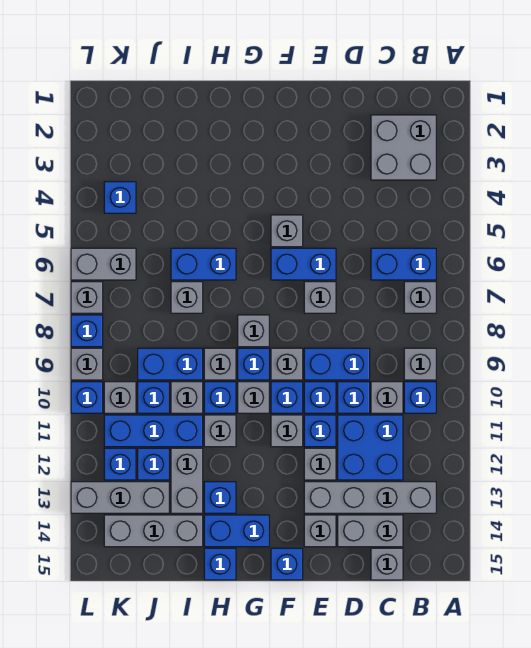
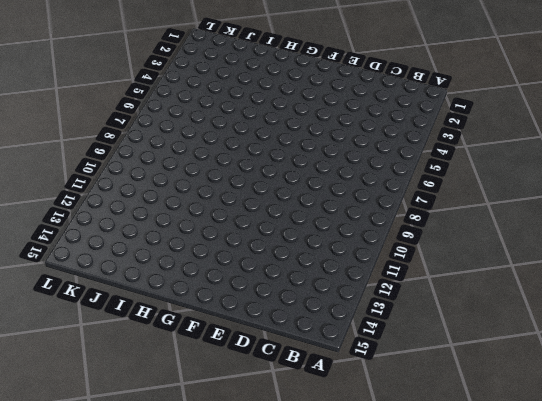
none -> grey brick B2:C3 level 1
none -> blue brick B6:C6 level 1
none -> grey brick B7 level 1
none -> grey brick B9 level 1

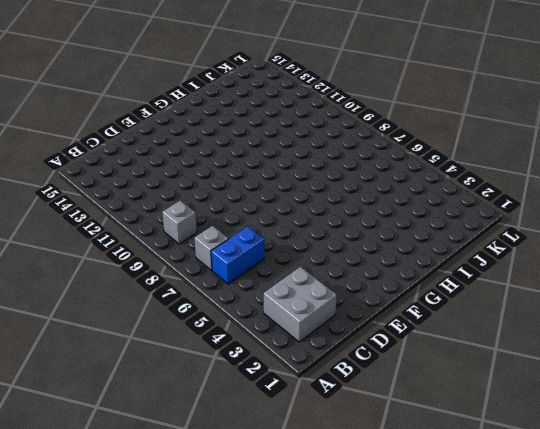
none -> blue brick B10 level 1
none -> grey brick B13:E13 level 1
none -> grey brick C10 level 1
none -> blue brick C11:D12 level 1

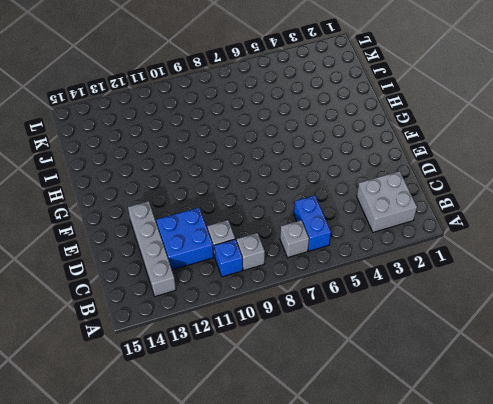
none -> grey brick C14:D14 level 1
none -> grey brick C15 level 1
none -> blue brick D9:E9 level 1
none -> blue brick D10 level 1

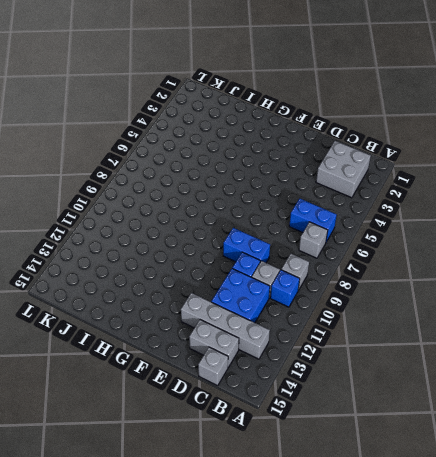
none -> blue brick E6:F6 level 1
none -> grey brick E7 level 1
none -> blue brick E10 level 1
none -> blue brick E11 level 1

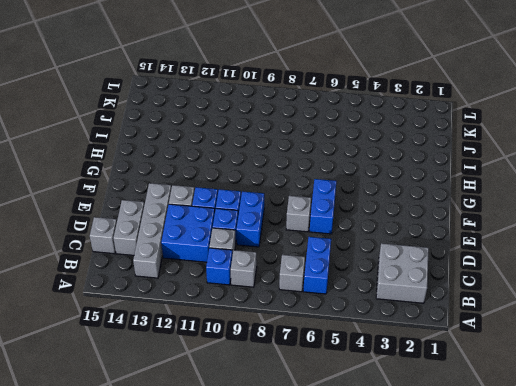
none -> grey brick E14 level 1
none -> grey brick F5 level 1
none -> grey brick F9 level 1
none -> blue brick F10 level 1

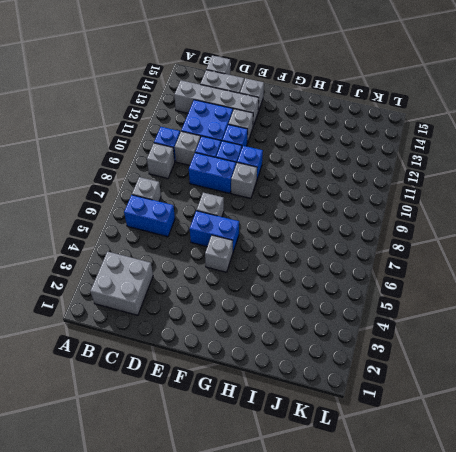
none -> grey brick F11 level 1
none -> blue brick F15 level 1
none -> grey brick G8 level 1
none -> blue brick G9 level 1

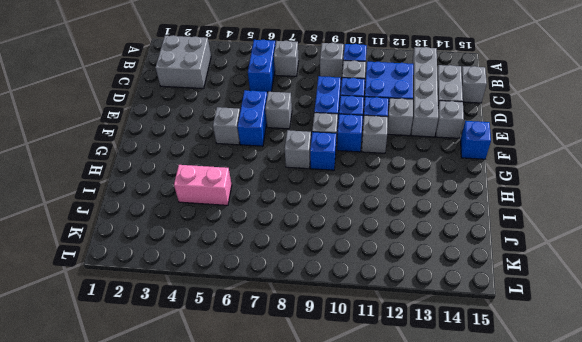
pink brick I4:I5 level 1 -> none
none -> grey brick G10 level 1
none -> blue brick G14:H14 level 1
none -> blue brick H6:I6 level 1
none -> grey brick H9 level 1

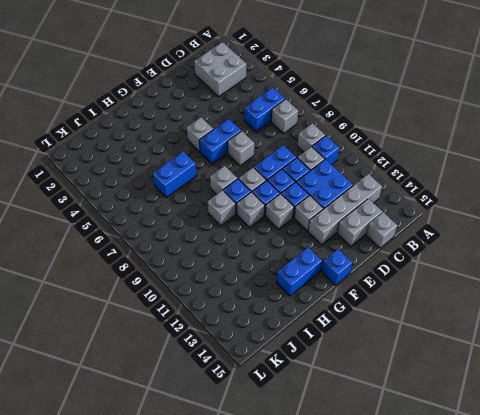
none -> grey brick E14 level 1
none -> blue brick H10 level 1
none -> grey brick H11 level 1
none -> blue brick H13 level 1

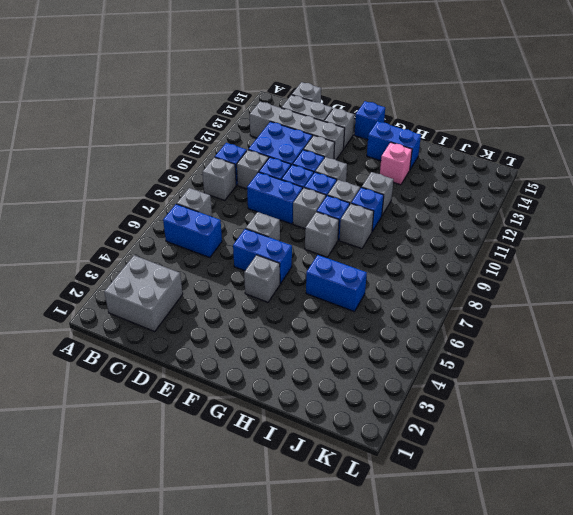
pink brick H13 level 1 -> blue brick H13 level 1
none -> blue brick H15 level 1
none -> grey brick I7 level 1
none -> blue brick I9:J9 level 1
none -> grey brick I10 level 1

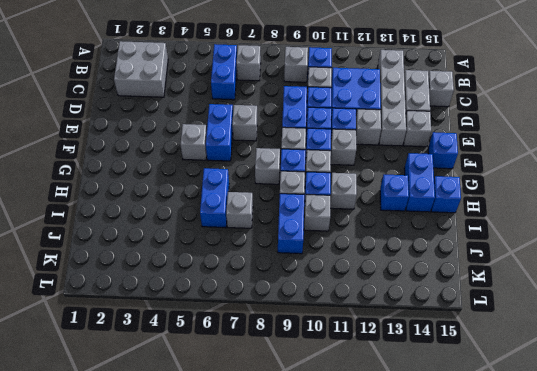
none -> blue brick I11:K11 level 1
none -> grey brick I12:I13 level 1
none -> grey brick I14:K14 level 1
none -> blue brick J10 level 1

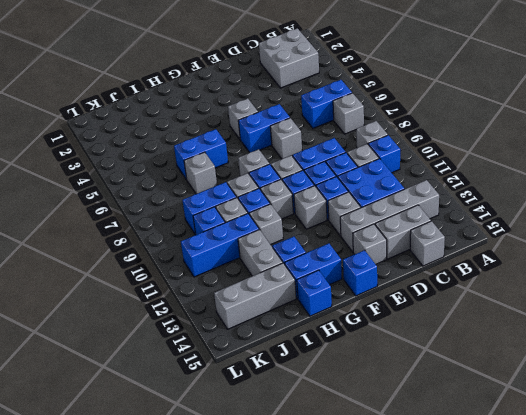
none -> blue brick J12 level 1
none -> grey brick J13:L13 level 1
none -> blue brick K4 level 1
none -> grey brick K6:L6 level 1

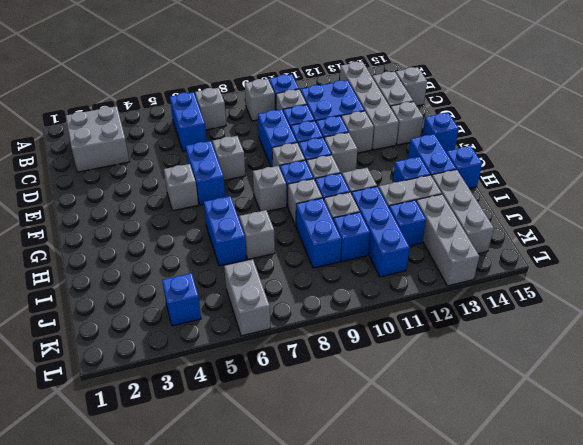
none -> grey brick K10 level 1
none -> blue brick K12 level 1
none -> grey brick L7 level 1
none -> blue brick L8 level 1

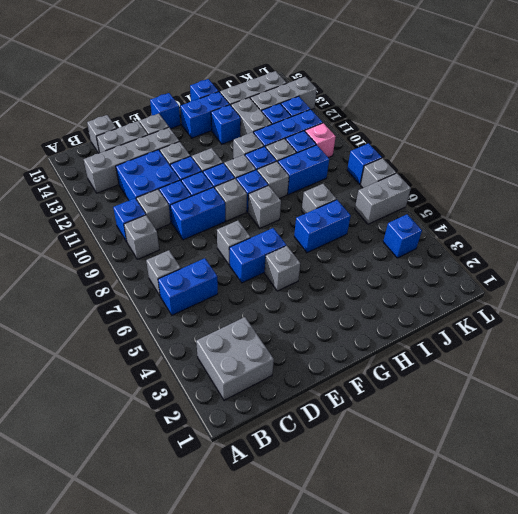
pink brick K10 level 1 -> grey brick K10 level 1
none -> grey brick L9 level 1
none -> blue brick L10 level 1

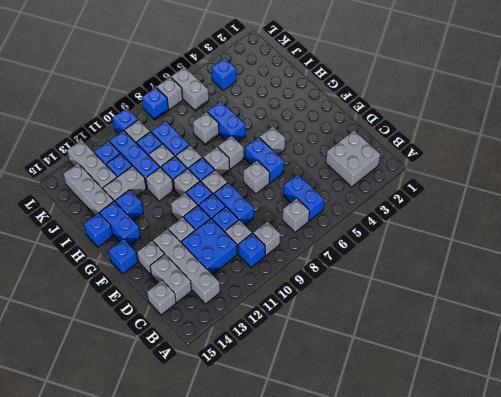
grey brick G7 level 1 -> grey brick L9 level 1

